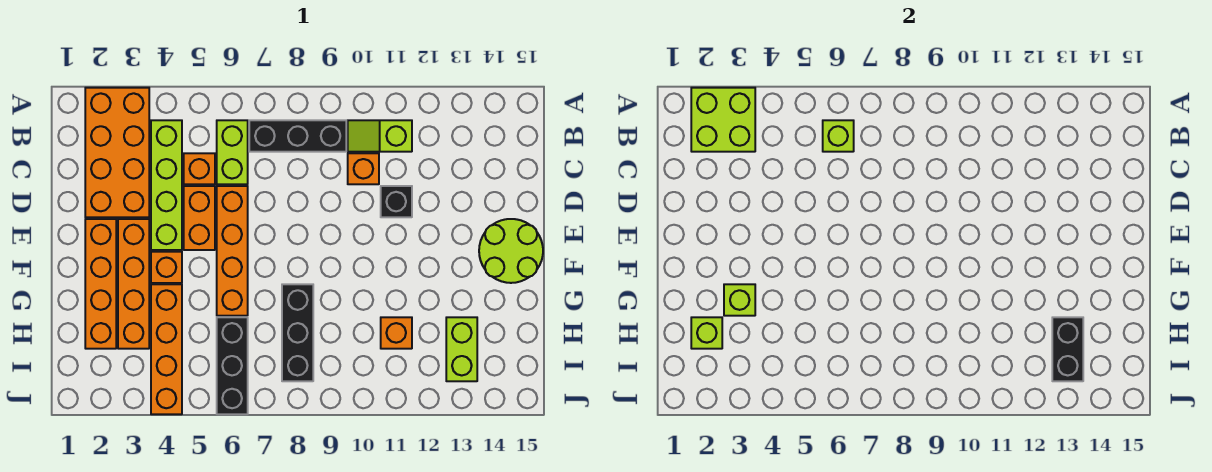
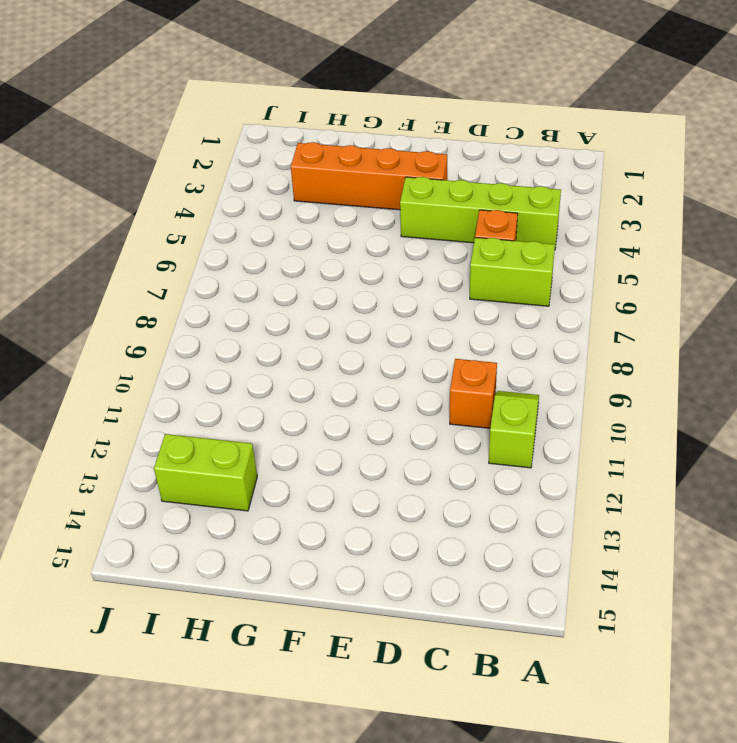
none -> orange brick A2:D3 level 1
none -> black brick B7:B9 level 1
none -> orange brick D5:E5 level 1

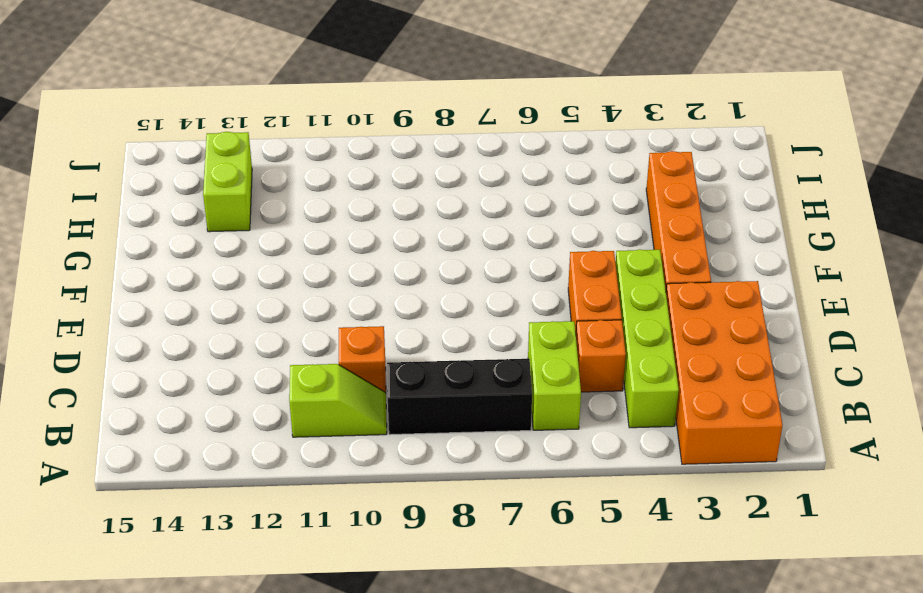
none -> orange brick D6:G6 level 1
none -> black brick D11 level 1
none -> orange brick E2:H2 level 1

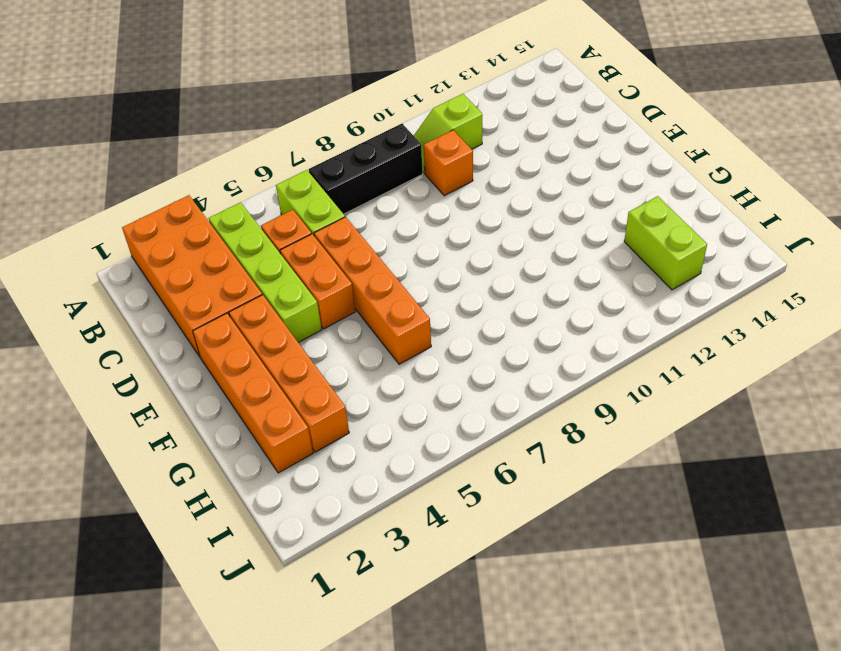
none -> black brick D11 level 1
none -> lime round brick E14:F15 level 1
none -> orange brick F4 level 1

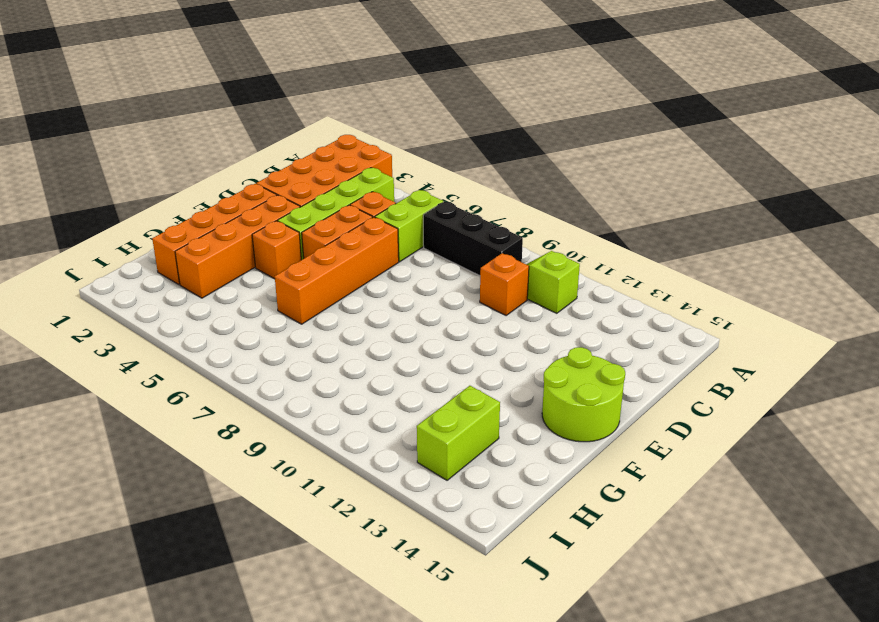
none -> black brick D11 level 1
none -> orange brick G4:J4 level 1
none -> black brick G8:I8 level 1

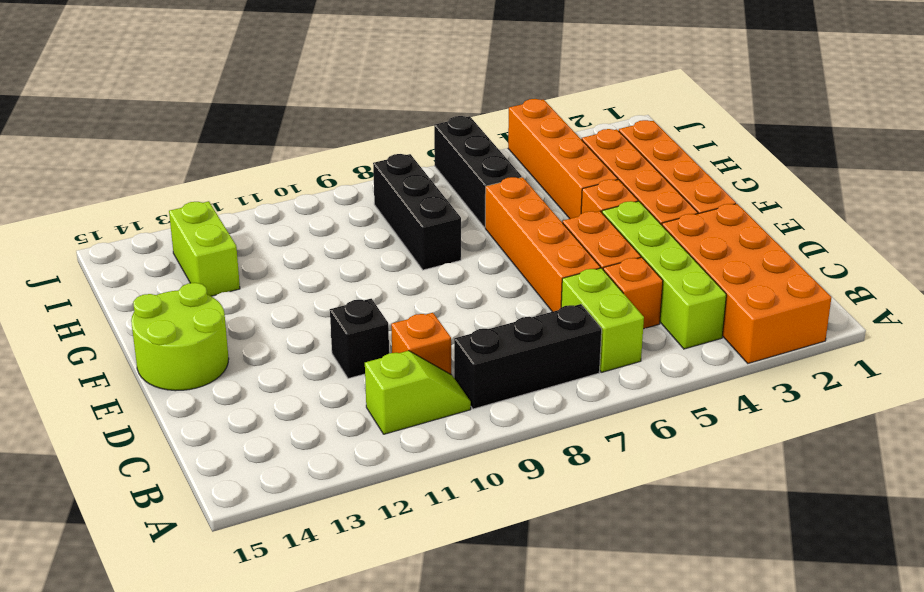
none -> orange brick H11 level 1
none -> lime brick A2:B3 level 2
none -> lime brick B6 level 2

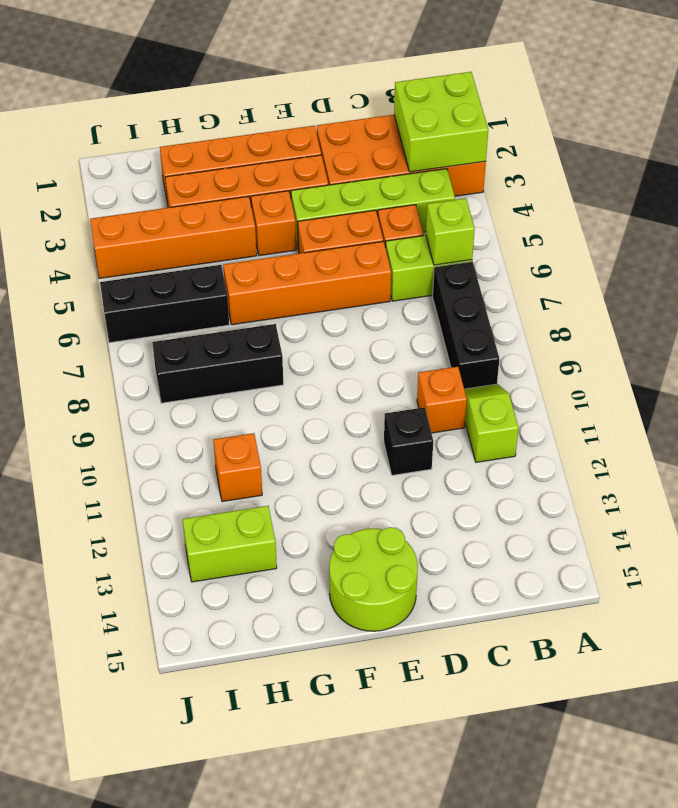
none -> lime brick G3 level 2
none -> lime brick H2 level 2
none -> black brick H13:I13 level 2

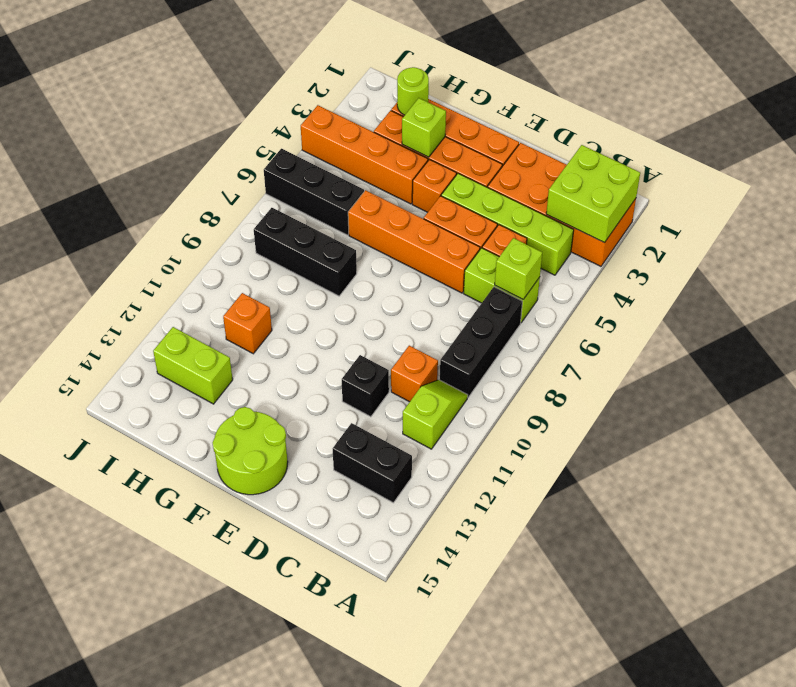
black brick B13:C13 level 1 -> black brick H13:I13 level 2
lime round brick H2 level 2 -> lime brick H2 level 2

